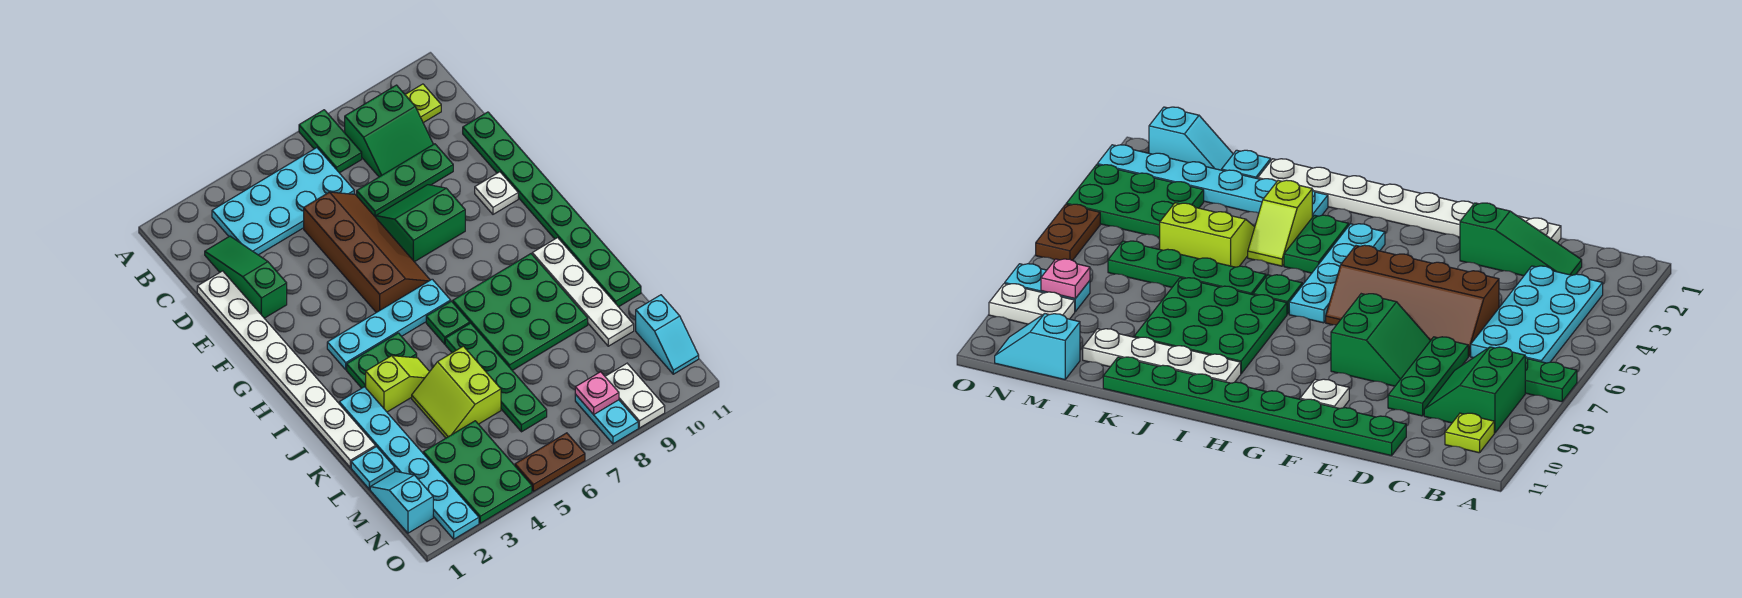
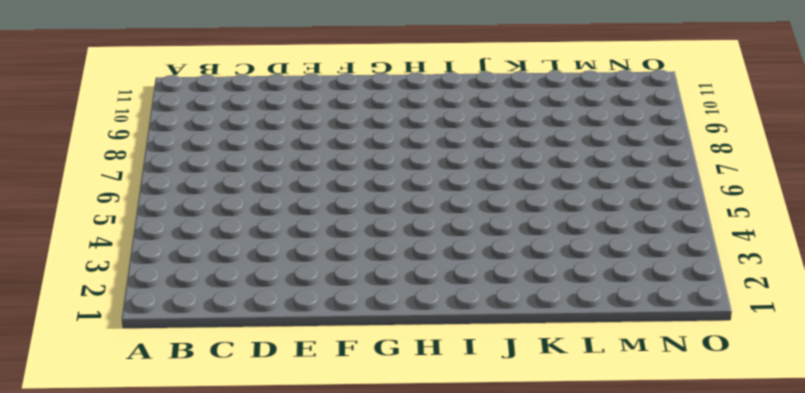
none -> green plate A7:B7 level 1
none -> cyan plate B3:C6 level 1
none -> green slope B8:C9 level 1 top B

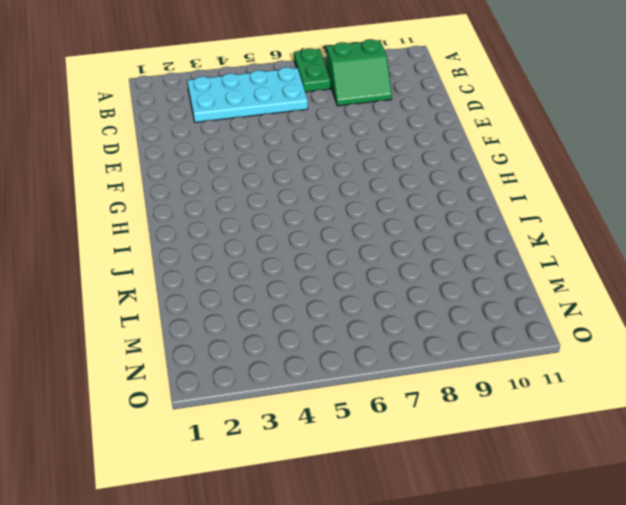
none -> lime plate B10 level 1
none -> green slope C2:E2 level 1 top E
none -> white plate D1:K1 level 1

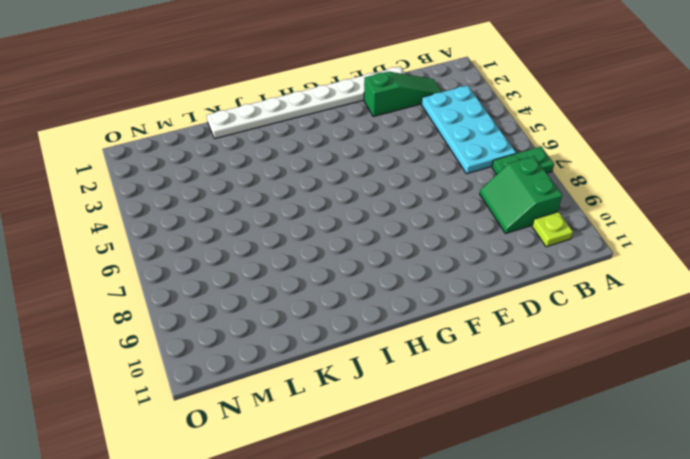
none -> brown slope D5:G6 level 1 top 5
none -> green plate D7:D9 level 1
none -> green plate D11:K11 level 1

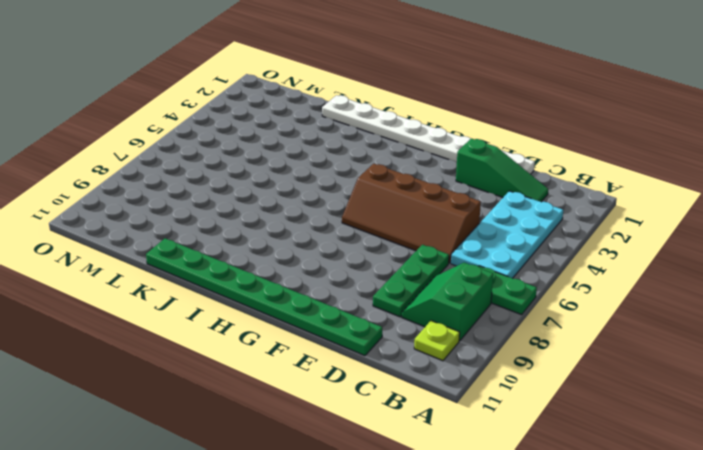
none -> green slope E7:F8 level 1 top F
none -> white plate F10 level 1
none -> cyan plate H3:H6 level 1

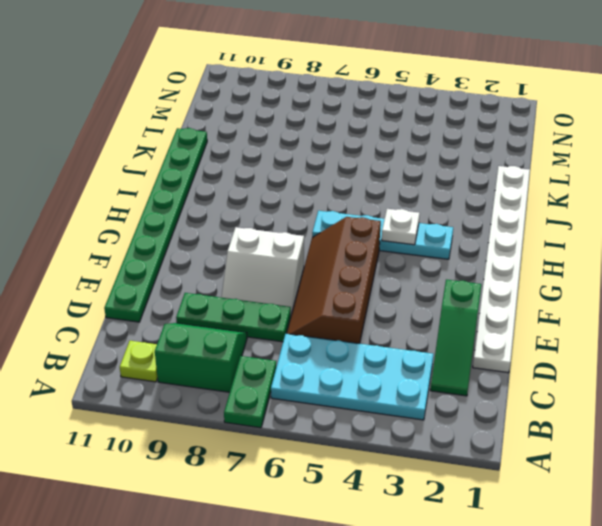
white slope E7:F8 level 1 top F -> green slope E7:F8 level 1 top F
white plate H4 level 2 -> white plate F10 level 1
none -> green plate I3:I4 level 1
none -> green plate I6 level 1
none -> green plate I7:K9 level 1

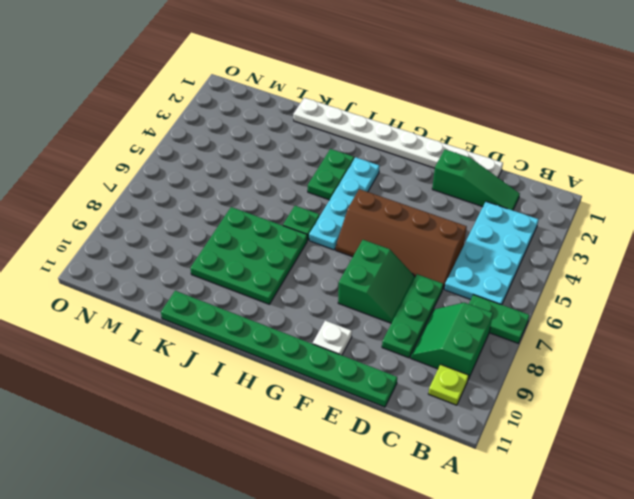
none -> white plate I10:L10 level 1
none -> cyan plate J2:O2 level 1
none -> lime slope J3:J4 level 1 top 3

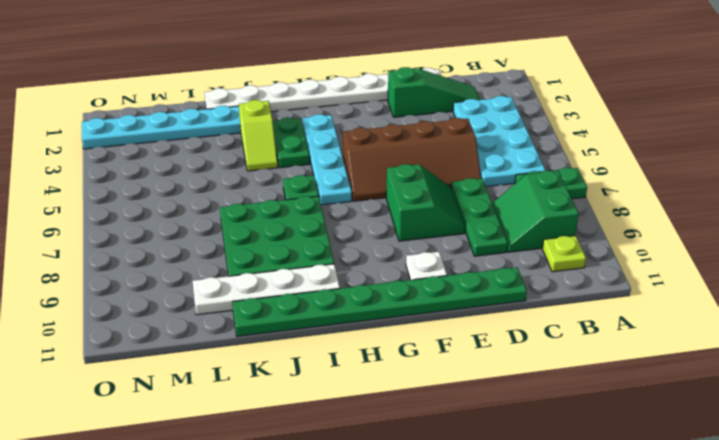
none -> green plate J6:M6 level 1
none -> lime slope K4:L5 level 1 top 5
none -> cyan plate L1 level 1

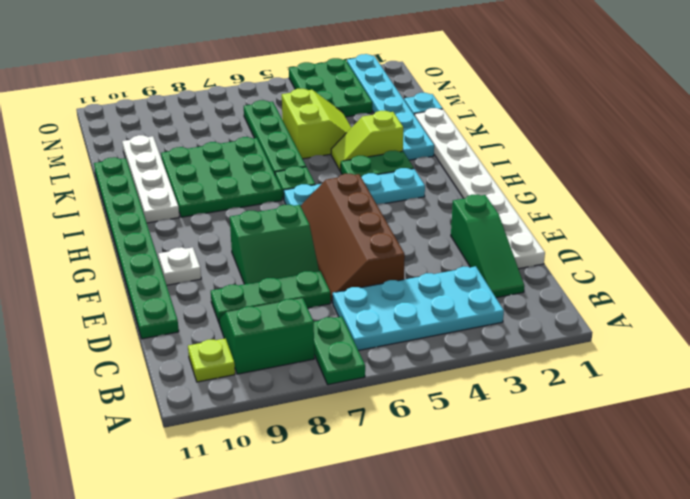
none -> cyan slope M1:N1 level 1 top N
none -> cyan slope M11:N11 level 1 top M
none -> cyan plate N8:O8 level 1

